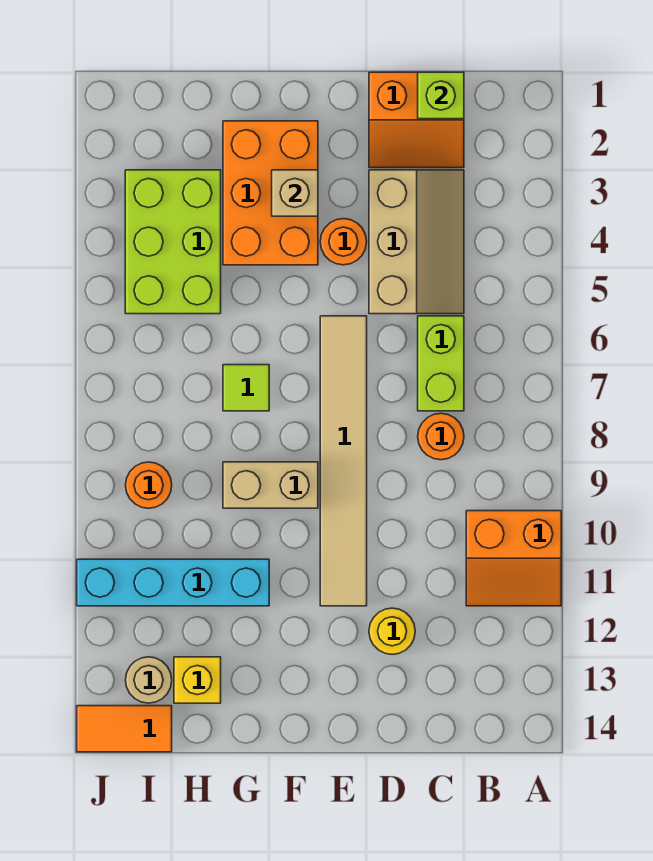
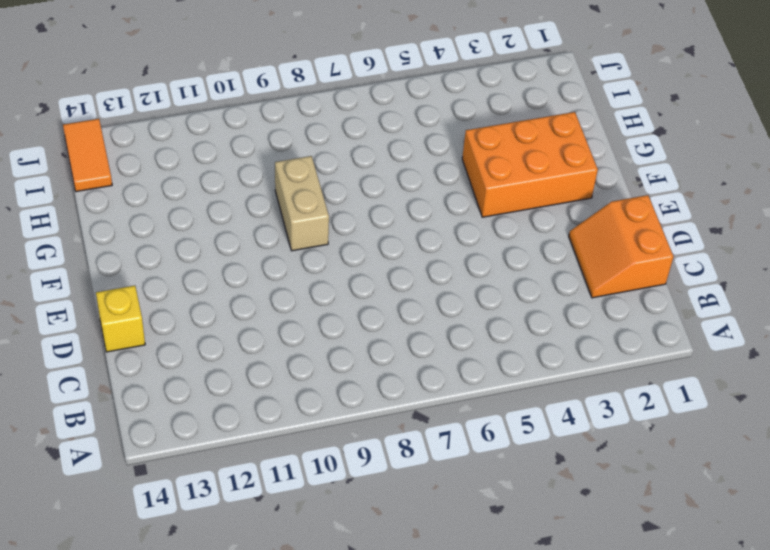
yellow brick D14 level 1 -> yellow brick H13 level 1
none -> orange slope A10:B11 level 1 top 10
none -> tan slope C3:D5 level 1 top D
none -> lime brick C6:C7 level 1

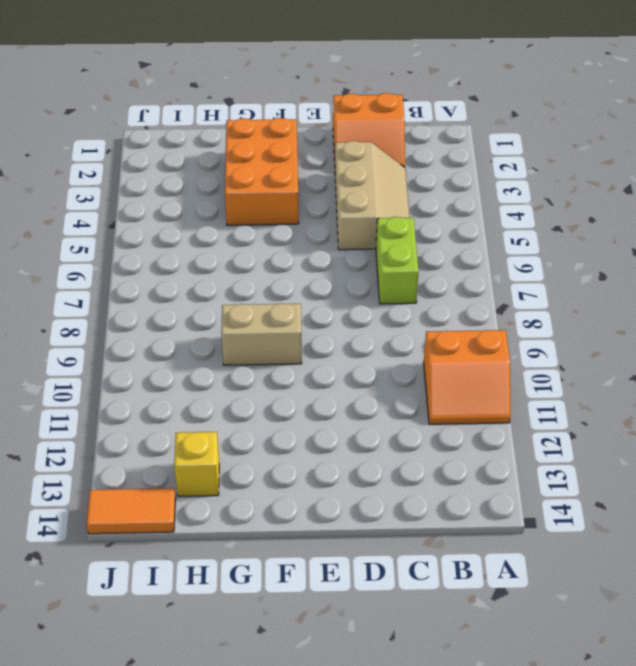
none -> orange round brick C8 level 1
none -> yellow round brick D12 level 1
none -> orange round brick E4 level 1

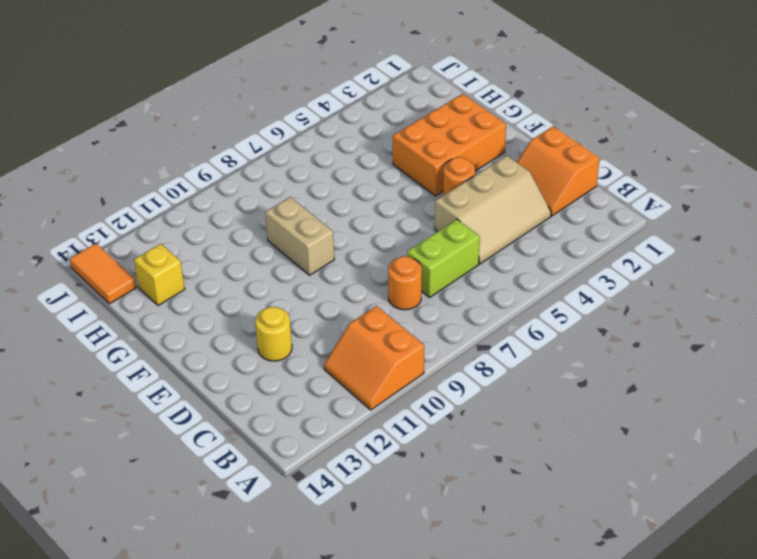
none -> tan tile E6:E11 level 1
none -> lime tile G7 level 1
none -> cyan brick G11:J11 level 1

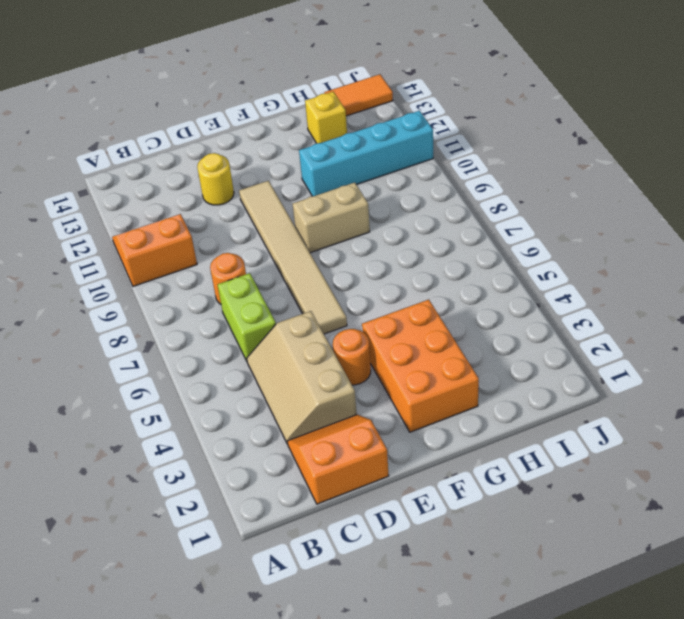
none -> lime tile G7 level 1
none -> lime brick H3:I5 level 1
none -> orange round brick I9 level 1

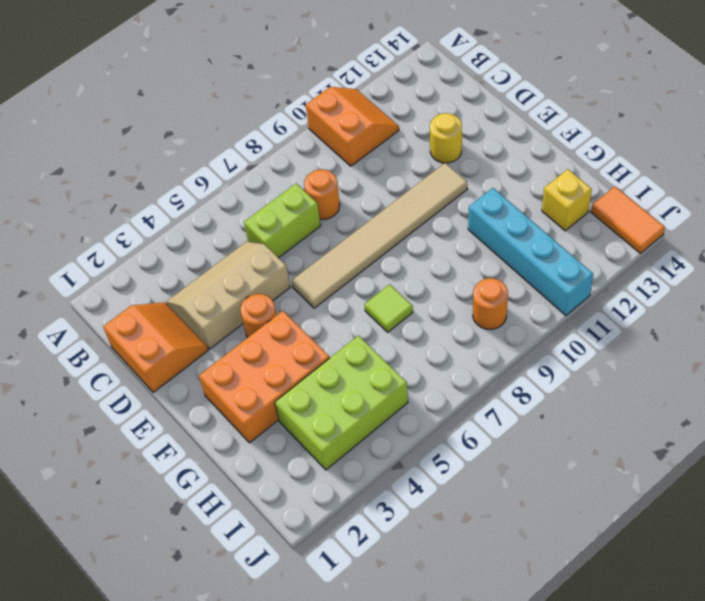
none -> tan brick F9:G9 level 1
none -> tan round brick I13 level 1
none -> lime brick C1 level 2

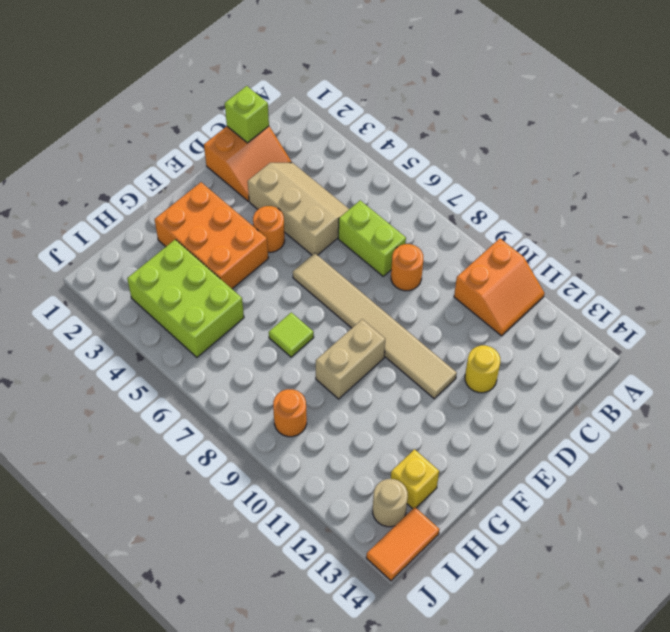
none -> cyan brick G11:J11 level 1
none -> tan brick F3 level 2

